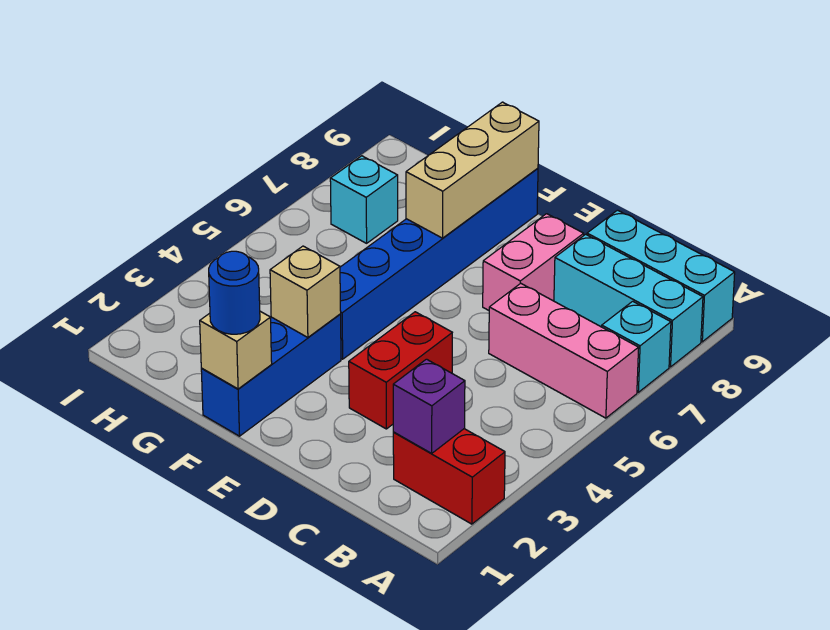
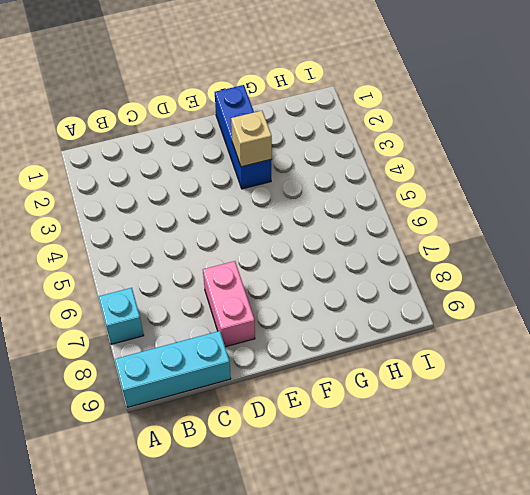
none -> red brick A2:B2 level 1
none -> pink brick A6:C6 level 1
none -> cyan brick A8:C8 level 1

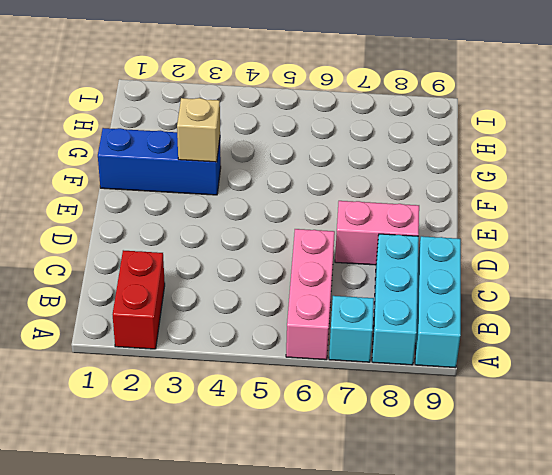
none -> red brick D3:D4 level 1
none -> blue brick F4:F9 level 1
none -> cyan brick H7 level 1

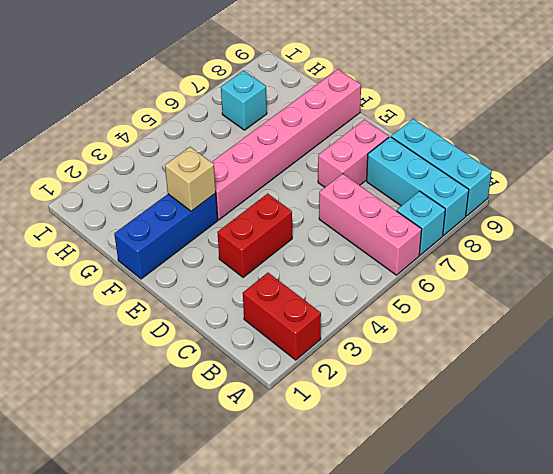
pink brick F4:F9 level 1 -> blue brick F4:F9 level 1
none -> purple brick B2 level 2
none -> tan brick F1 level 2
none -> tan brick F7:F9 level 2

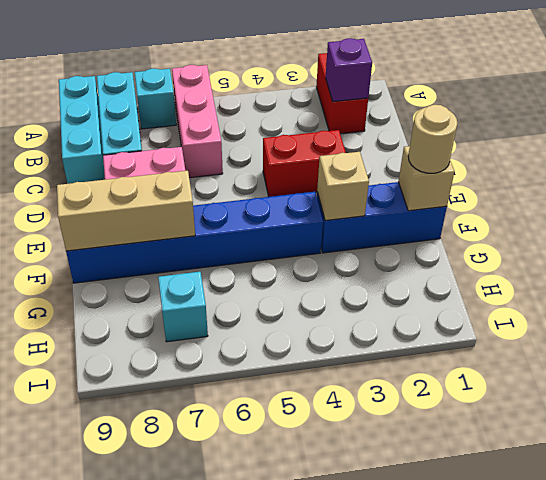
tan round brick F1 level 3 -> blue round brick F1 level 3

